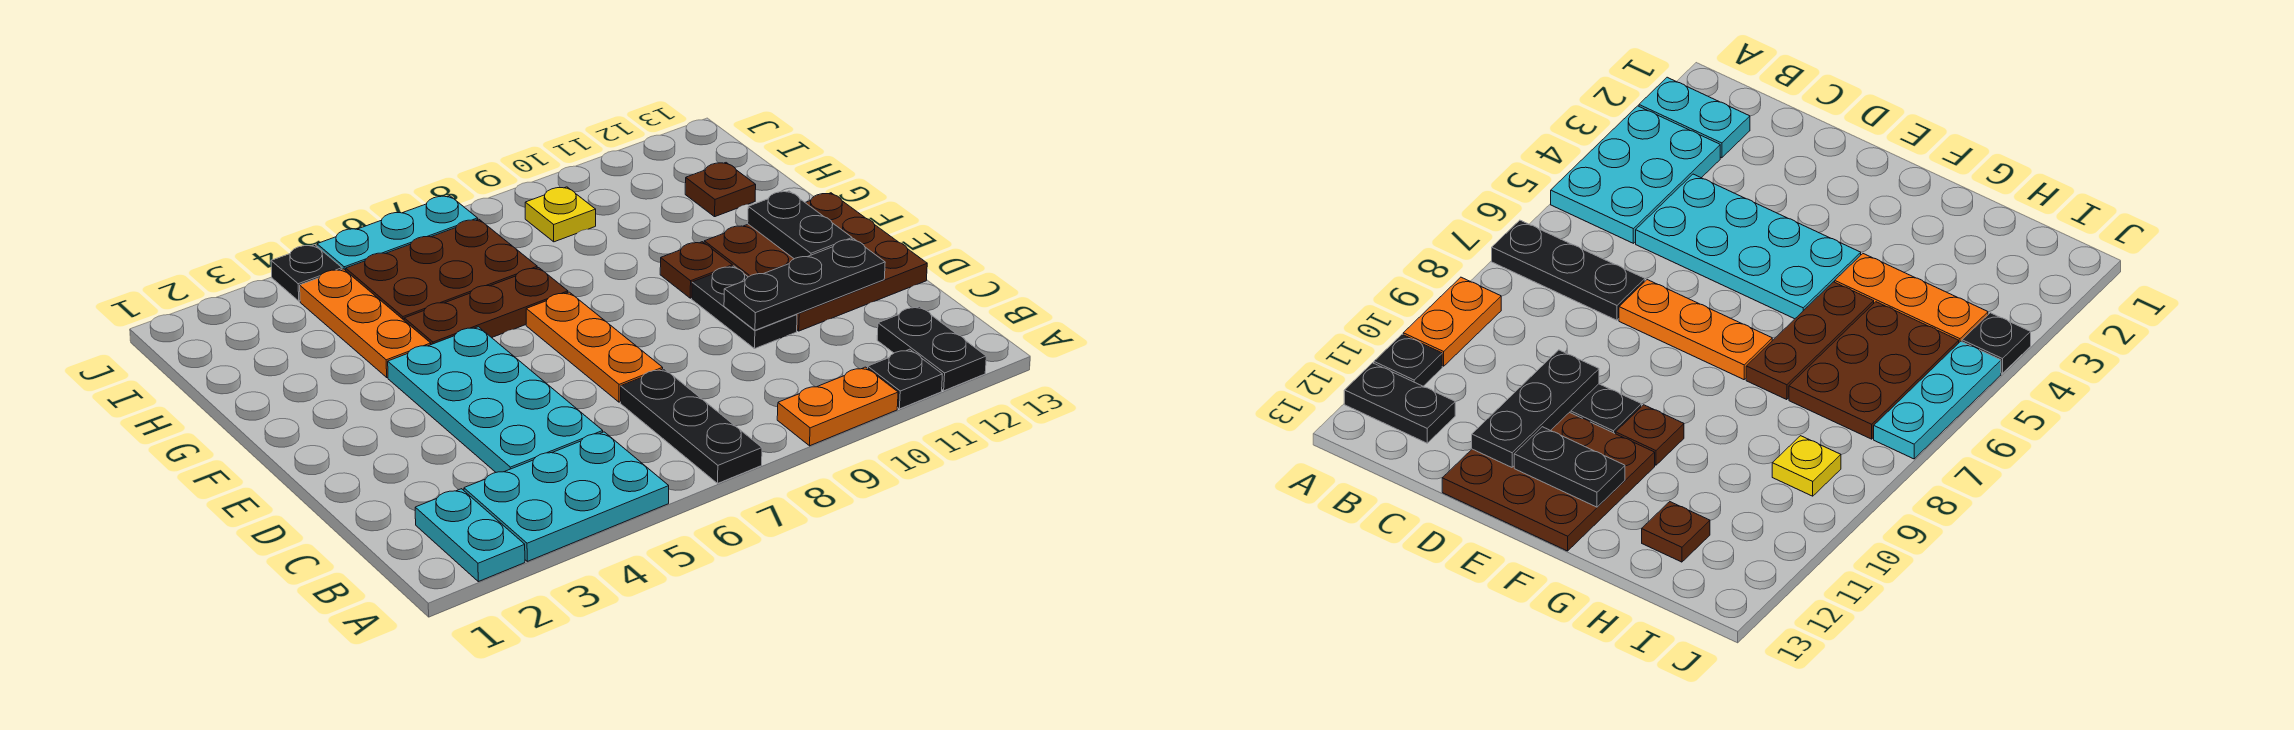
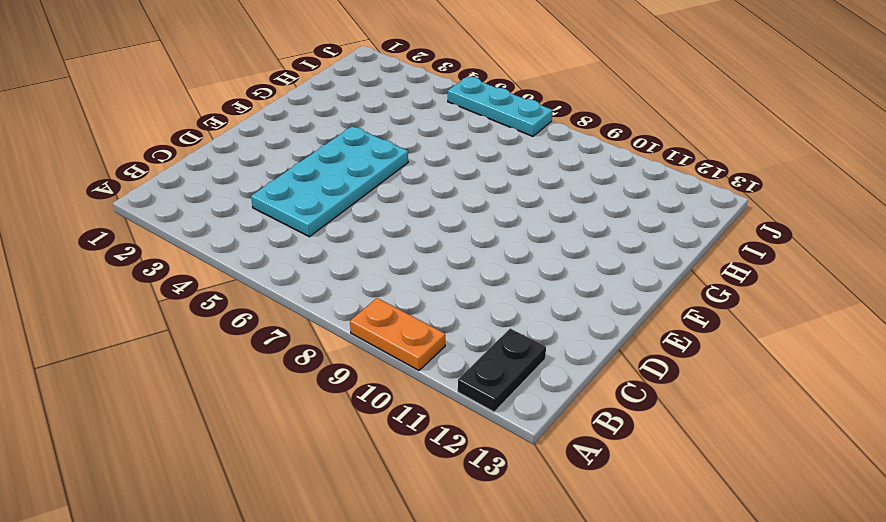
none -> cyan plate A2:B2 level 1
none -> cyan plate A3:B5 level 1
none -> black plate A7:C7 level 1

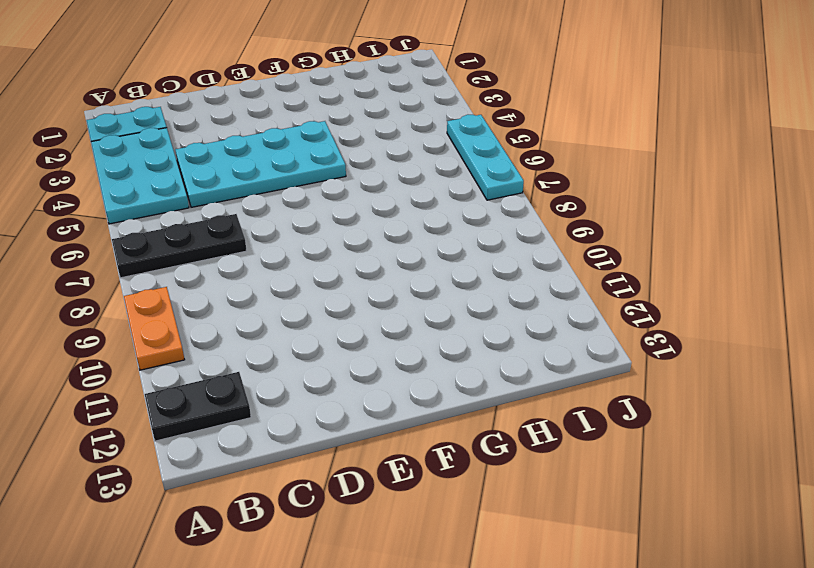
none -> black plate A11 level 1
none -> orange plate D7:F7 level 1
none -> black plate D10:E10 level 1

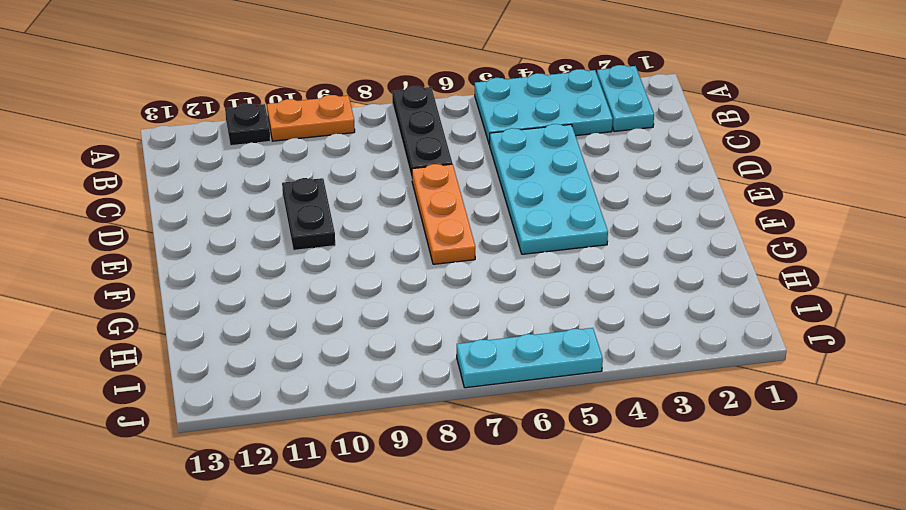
none -> black plate A12:B12 level 1
none -> brown plate D11:F13 level 1
none -> brown plate F10 level 1

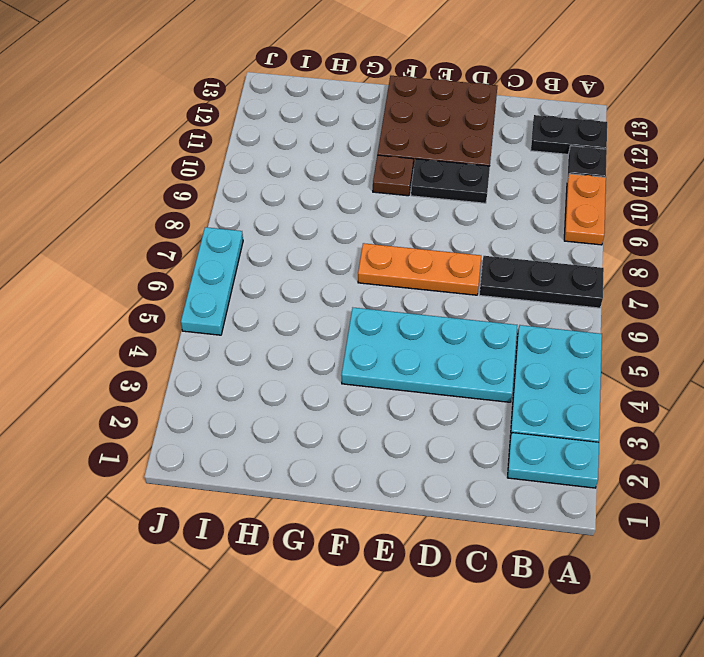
none -> orange plate G4:I4 level 1
none -> brown plate G5:G7 level 1
none -> brown plate H5:I7 level 1

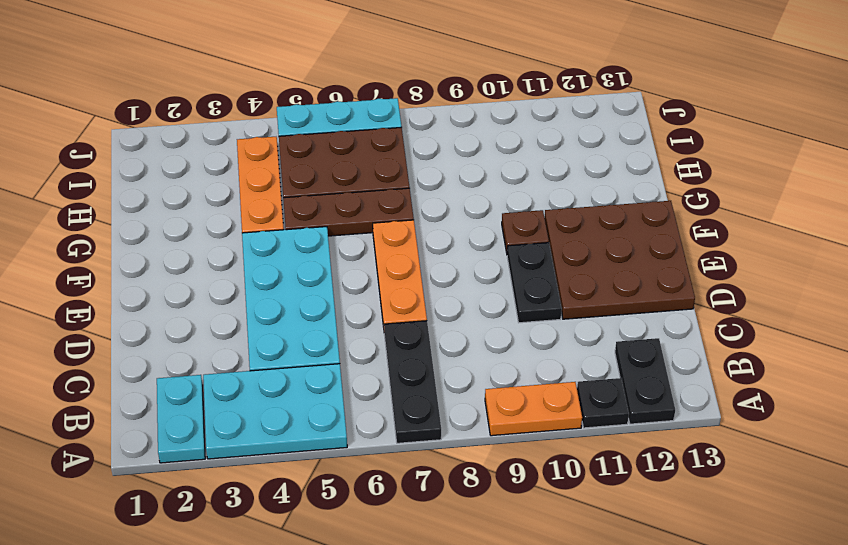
none -> brown plate H12 level 1
none -> yellow plate I9 level 1
none -> black plate J4 level 1

